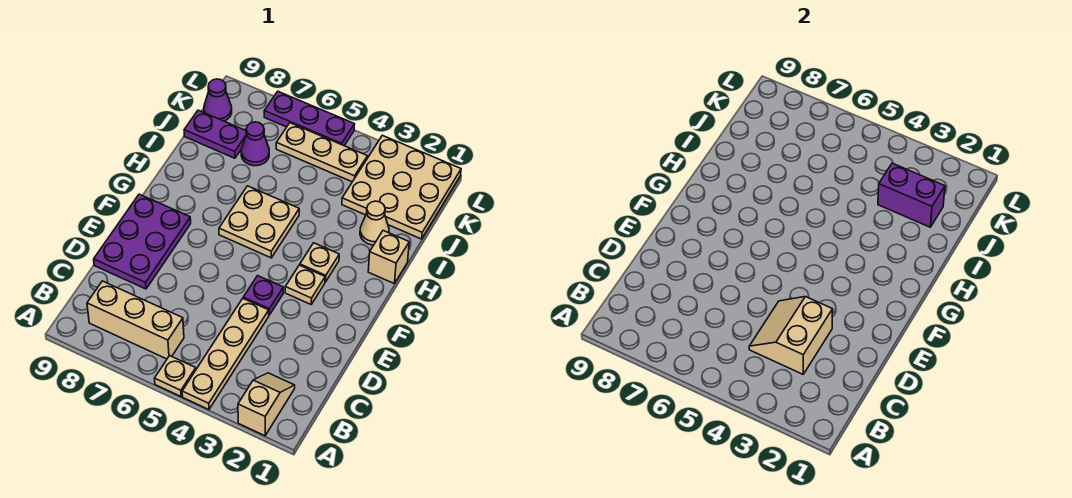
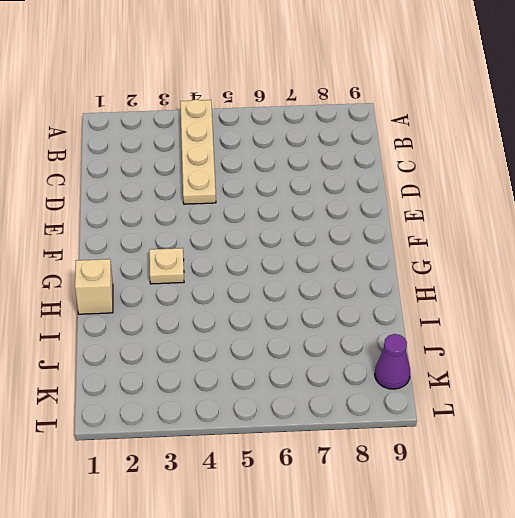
none -> tan slope A2:B2 level 1 top A
none -> tan plate A5 level 1
none -> tan brick B6:B8 level 1

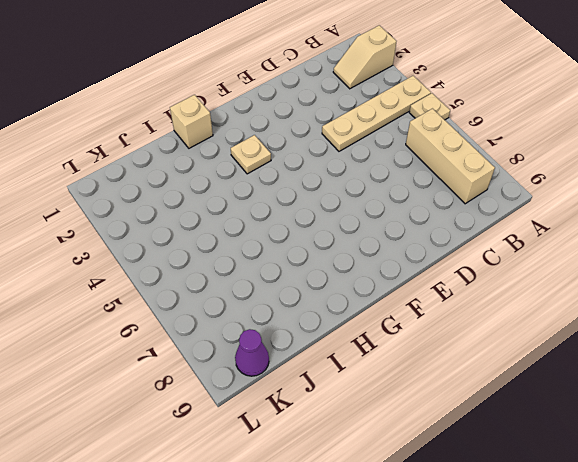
none -> purple plate D8:F9 level 1
none -> purple plate E4 level 1
none -> tan plate F3 level 1

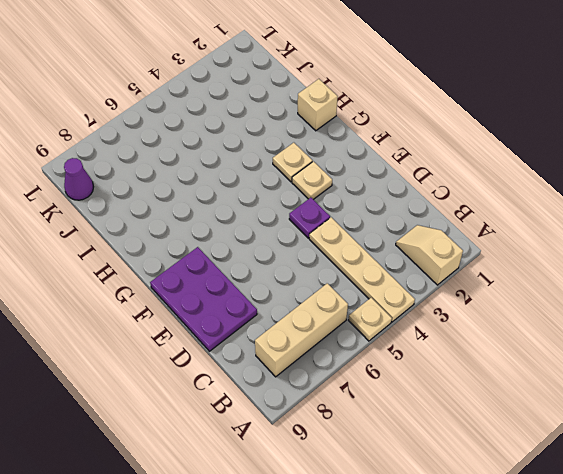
none -> tan plate G5:H6 level 1
none -> tan cone I2 level 1
none -> tan plate J1:L3 level 1

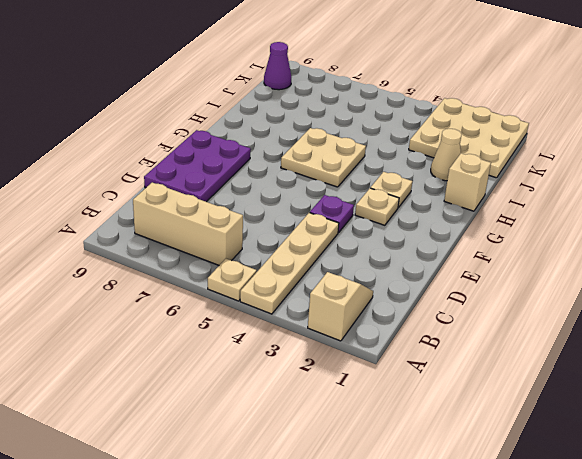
none -> purple cone J7 level 1
none -> purple plate J8:J9 level 1
none -> tan plate K4:K6 level 1

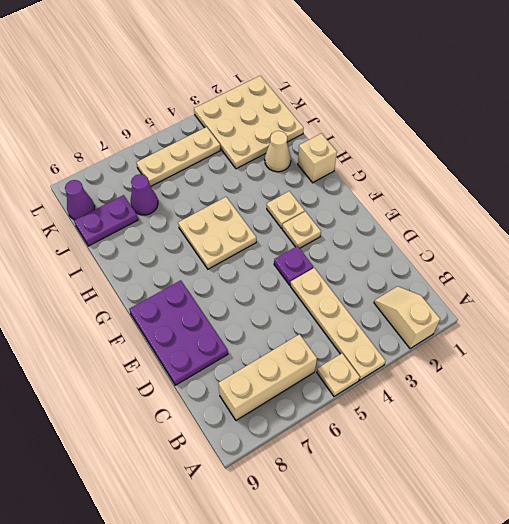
none -> purple plate L5:L7 level 1
none -> tan slope C3:D4 level 2 top 3
none -> purple brick J2:J3 level 2

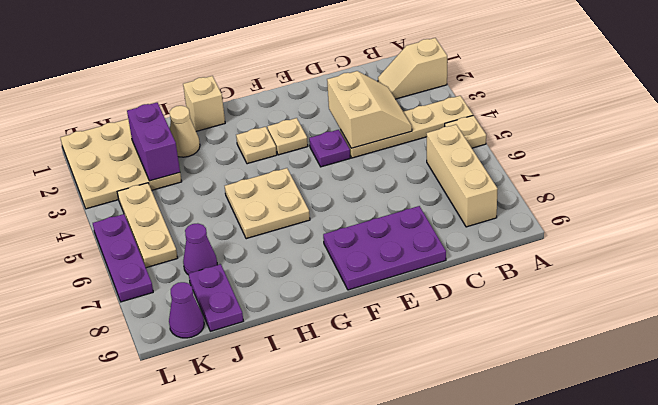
tan slope C3:D4 level 2 top D -> tan slope C3:D4 level 2 top 3

